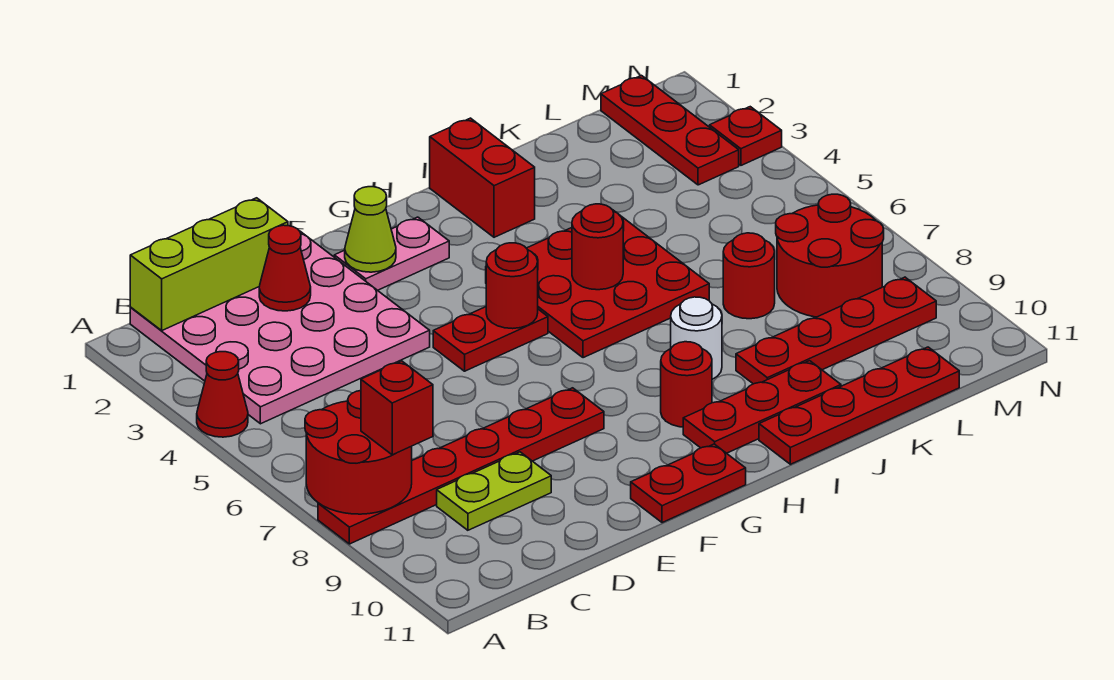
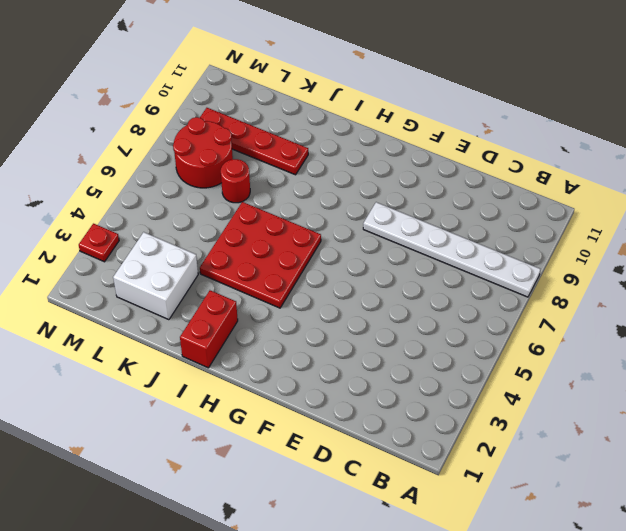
white plate A8:F8 level 1 -> red plate A8:F8 level 1
white brick K2:L3 level 1 -> none
none -> red cone A4 level 1
none -> pink plate B1:E4 level 1
none -> lime plate C9:D9 level 1

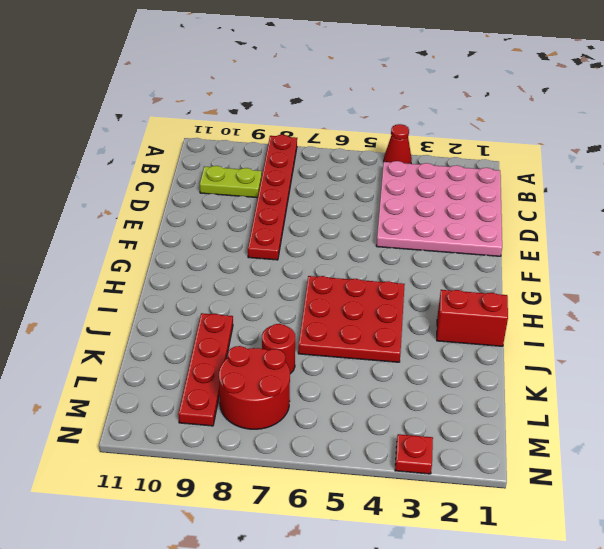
lime plate C9:C10 level 1 -> lime plate C9:D9 level 1
none -> pink plate F2:G2 level 1
none -> red plate F5:G5 level 1
none -> red plate F11:G11 level 1

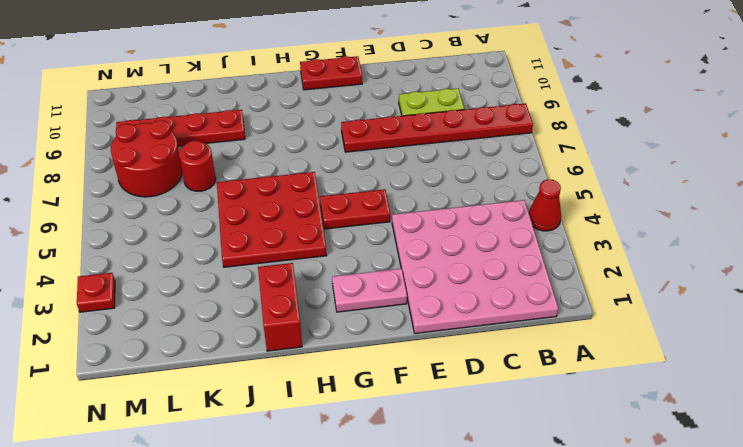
none -> red round brick H9 level 1
none -> red plate H10:J10 level 1
none -> white round brick I8 level 1

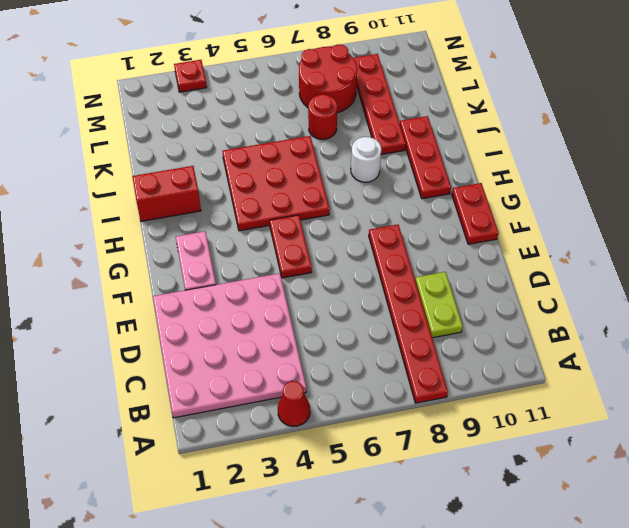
none -> red round brick H9 level 1
none -> red plate I11:L11 level 1
none -> red plate M1:M3 level 1

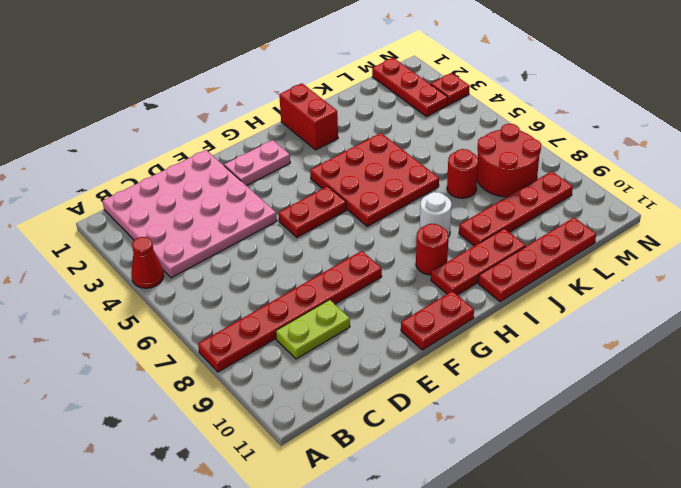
none -> red round brick A7:B8 level 2
none -> lime brick B1:D1 level 2
none -> red cone D2 level 2

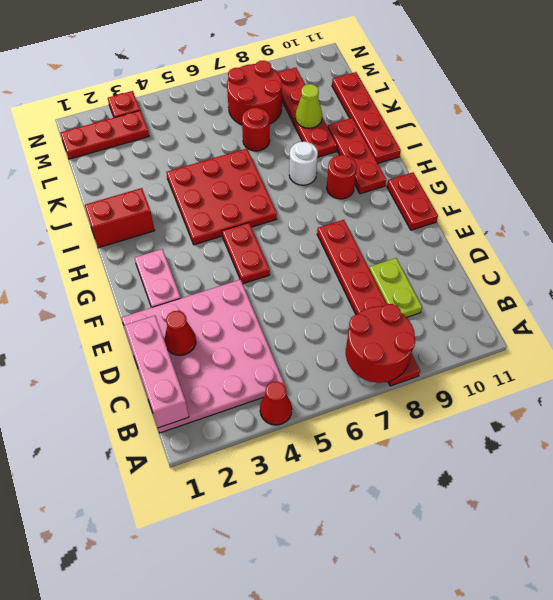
pink brick B1:D1 level 2 -> lime brick B1:D1 level 2
lime cone K9 level 2 -> lime cone F2 level 2
none -> red round brick G5 level 2
none -> red round brick I5 level 2
none -> red brick B8 level 3

